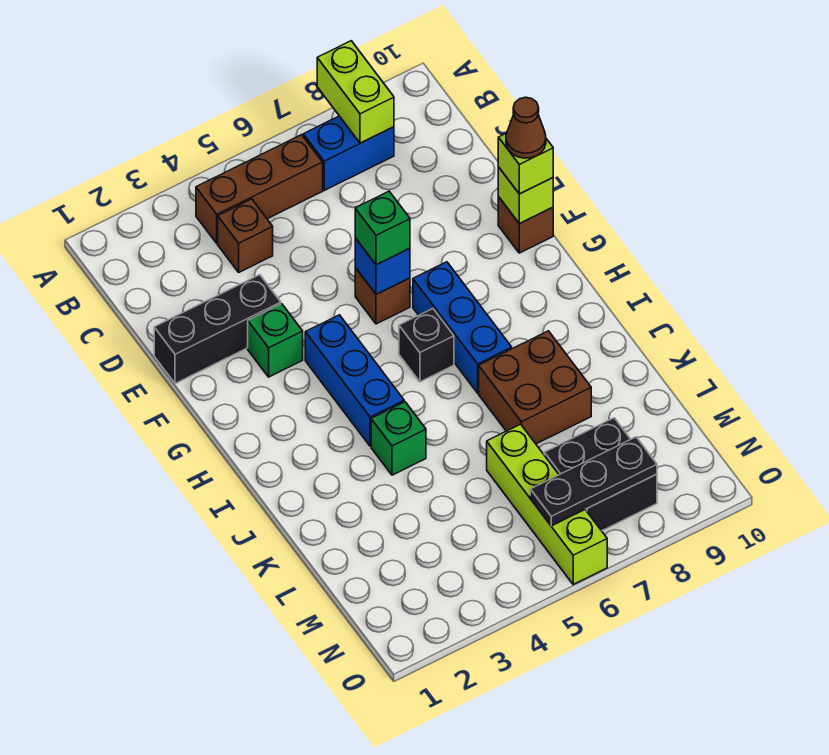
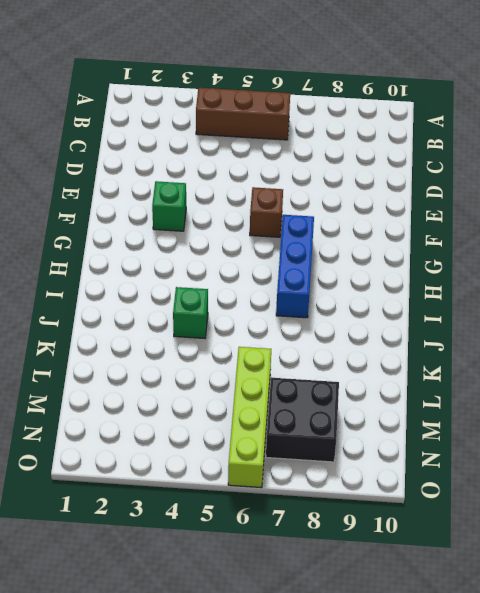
none -> blue brick B7:B8 level 1
none -> brown brick C4 level 1
none -> black brick E1:E3 level 1

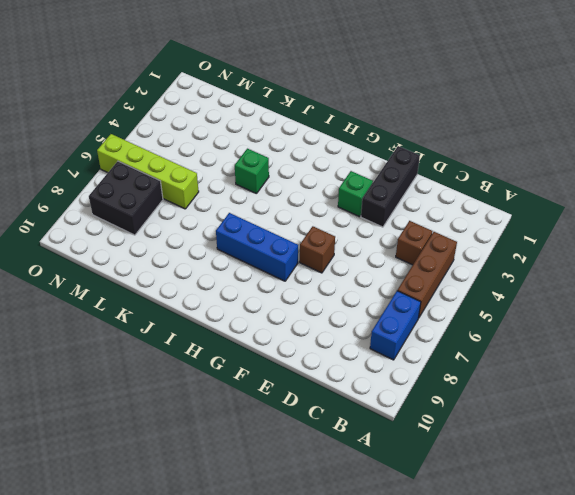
none -> brown brick F10 level 1
none -> blue brick G4:I4 level 1
none -> black brick H6 level 1

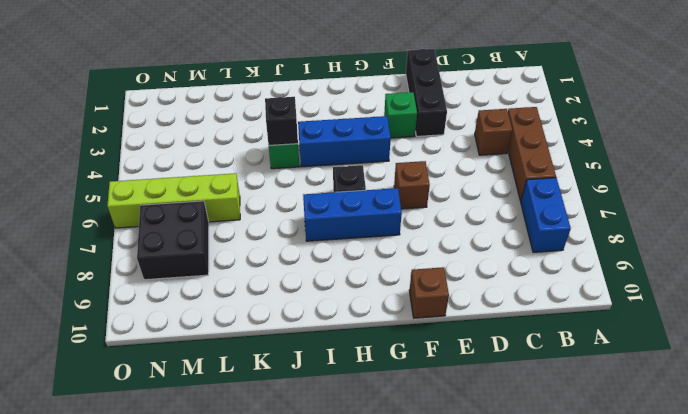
black brick J4 level 2 -> none
none -> brown brick J7:K8 level 1
none -> lime brick A8:B8 level 2
none -> blue brick F6 level 2

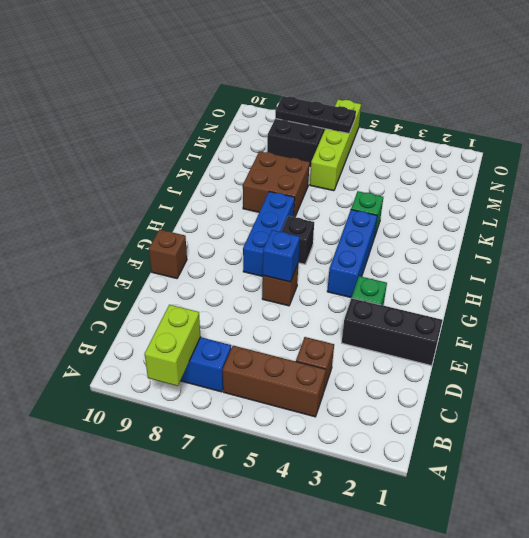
none -> lime brick F10 level 2
none -> green brick F6 level 3
none -> lime brick F10 level 3

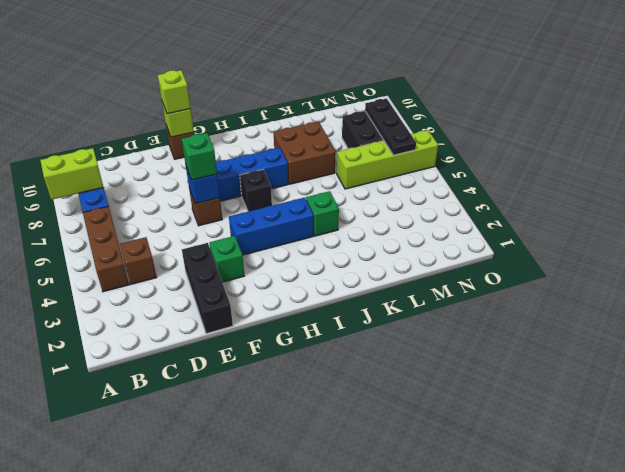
none -> brown cone F10 level 4

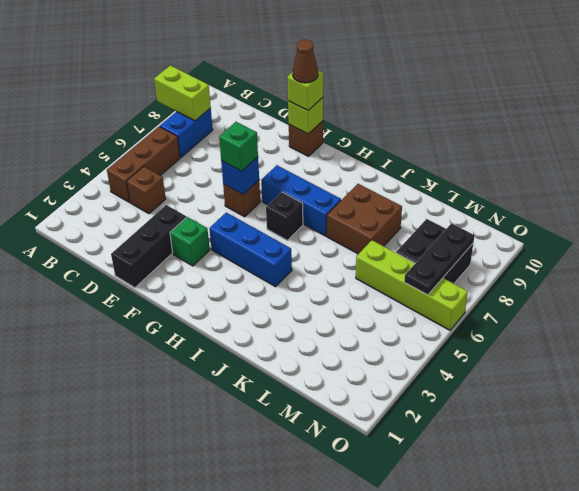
none -> green brick J4 level 1

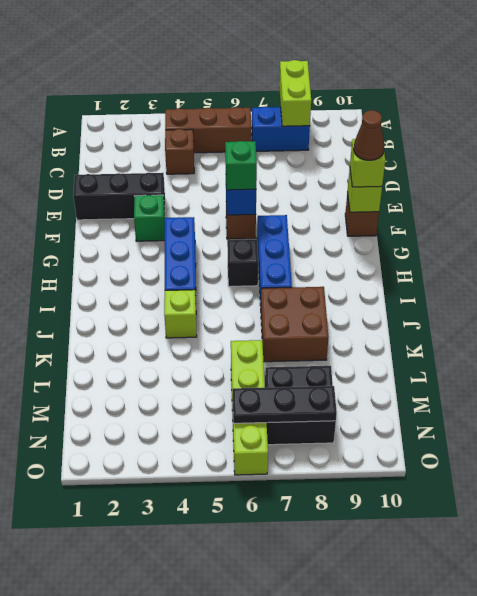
lime brick J4 level 1 -> green brick J4 level 1

